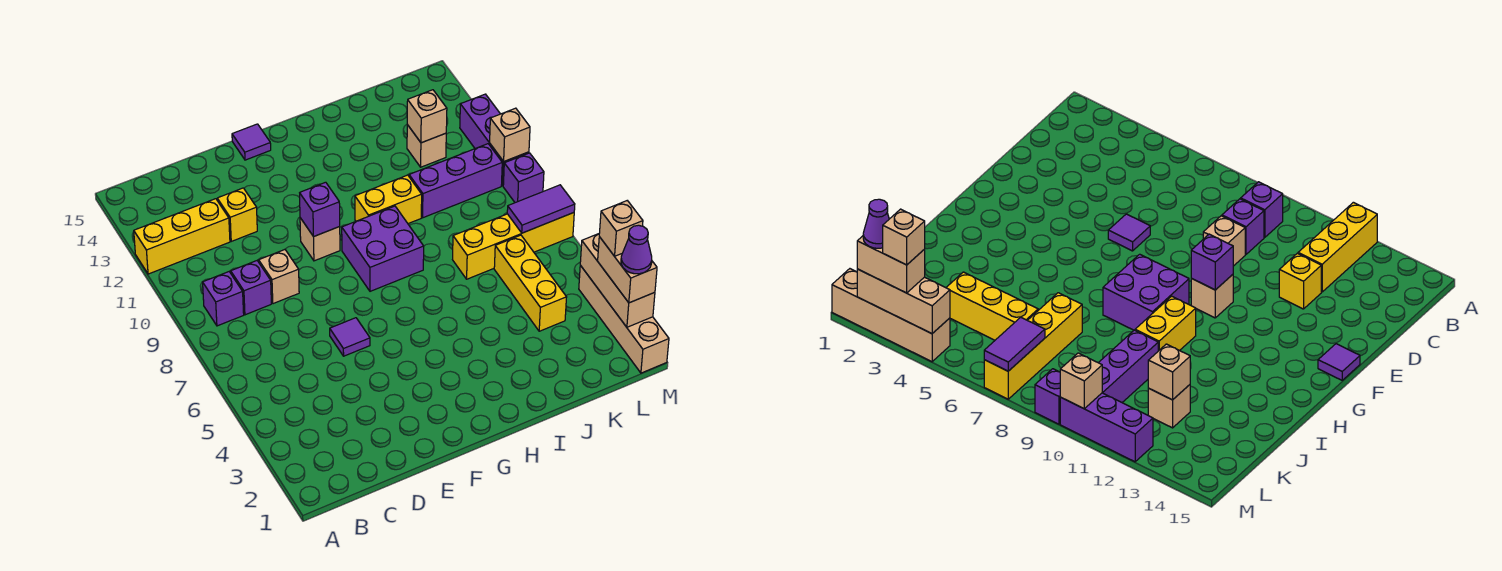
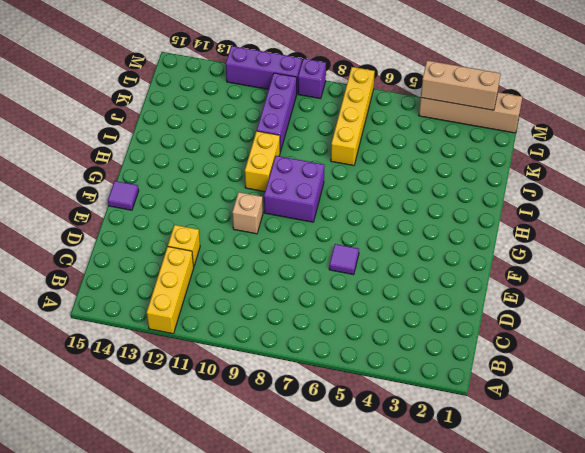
none -> purple brick B9 level 1
none -> purple brick C9 level 1
none -> tan brick D9 level 1

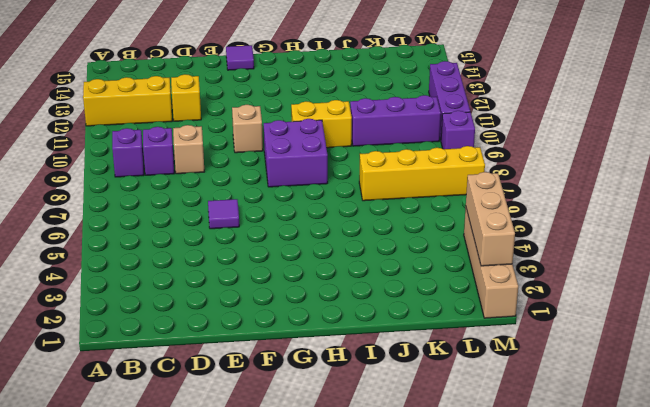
none -> yellow brick K4:K6 level 1
none -> tan brick K12 level 1
none -> purple brick F10 level 2

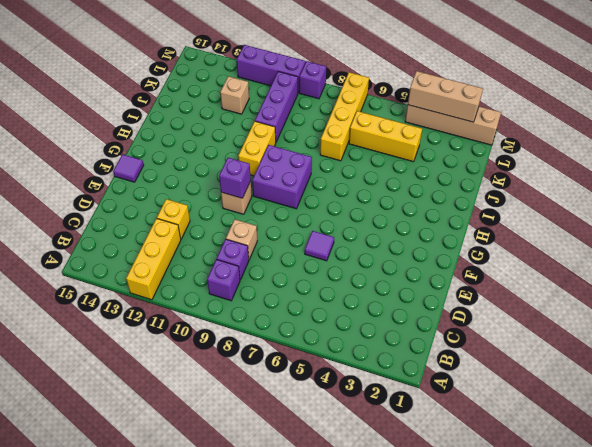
none -> tan brick K12 level 2
none -> purple tile L7:M7 level 2
none -> tan brick M10 level 2

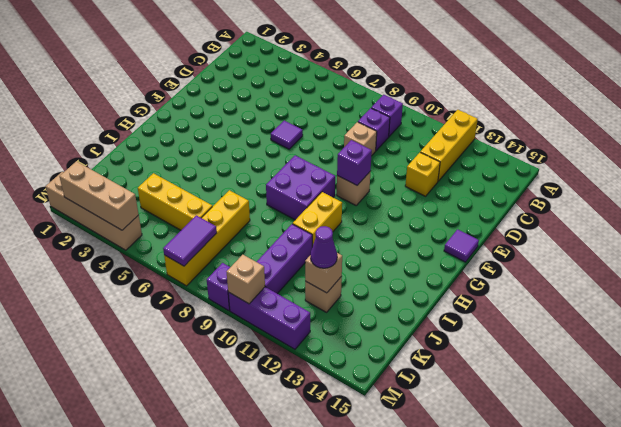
purple cone K12 level 3 -> purple cone M2 level 4
none -> tan brick M2:M3 level 3
none -> tan brick M3 level 4

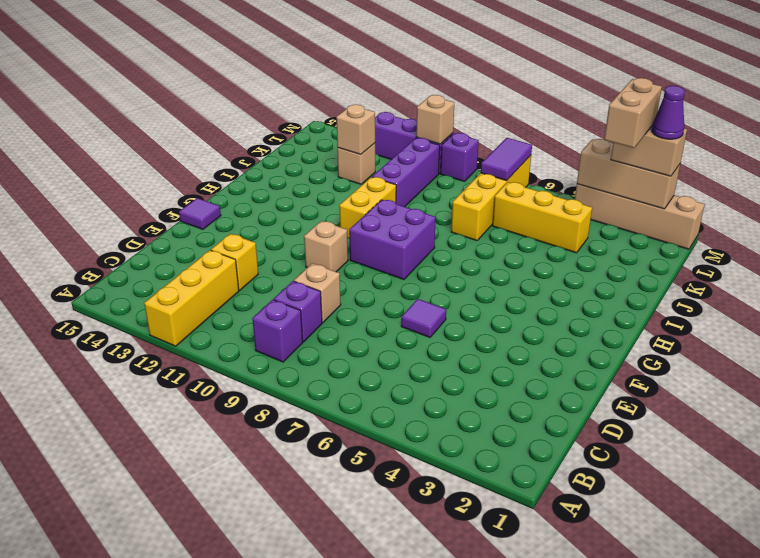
tan brick L3:M3 level 4 -> tan brick M3 level 4
none -> purple brick F10 level 2

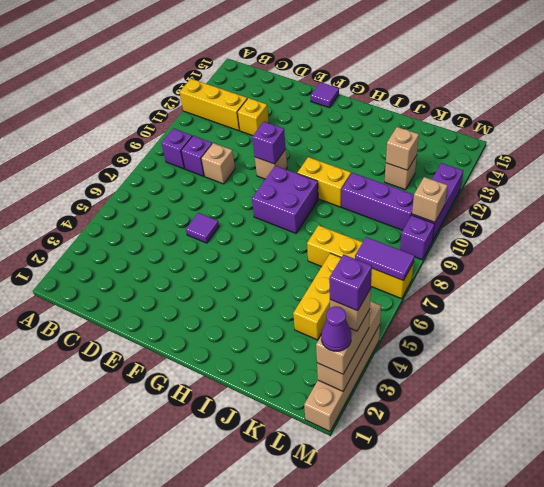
purple brick M3 level 5 -> none

